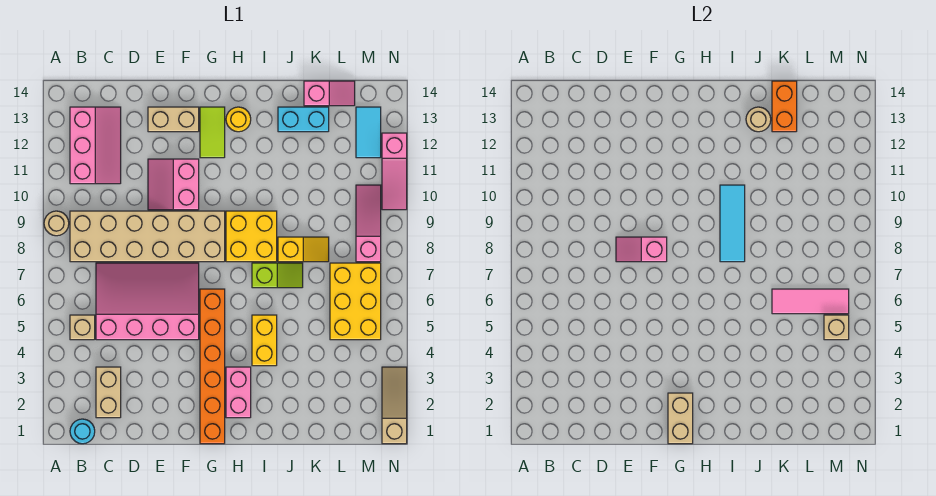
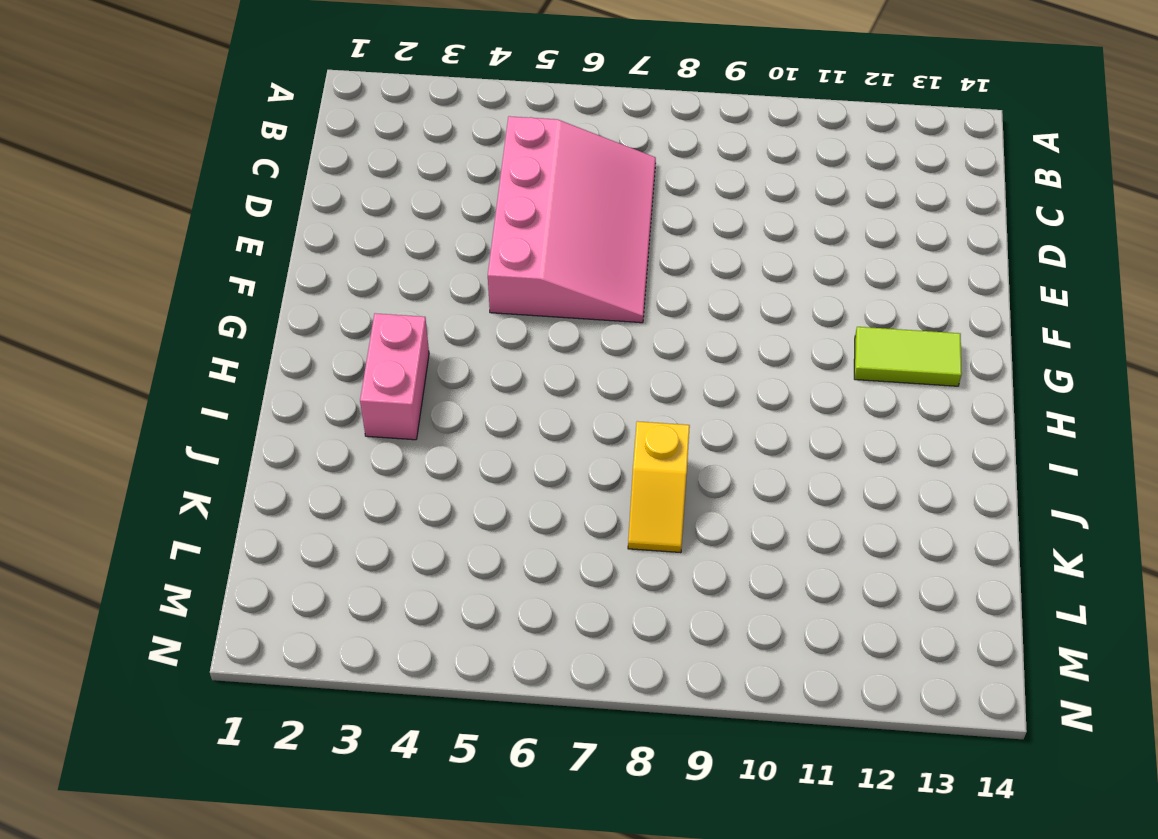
pink brick H3:I3 level 1 -> pink brick H2:H3 level 1
none -> tan round brick A9 level 1
none -> cyan round brick B1 level 1
none -> tan brick B5 level 1
none -> tan brick B8:G9 level 1

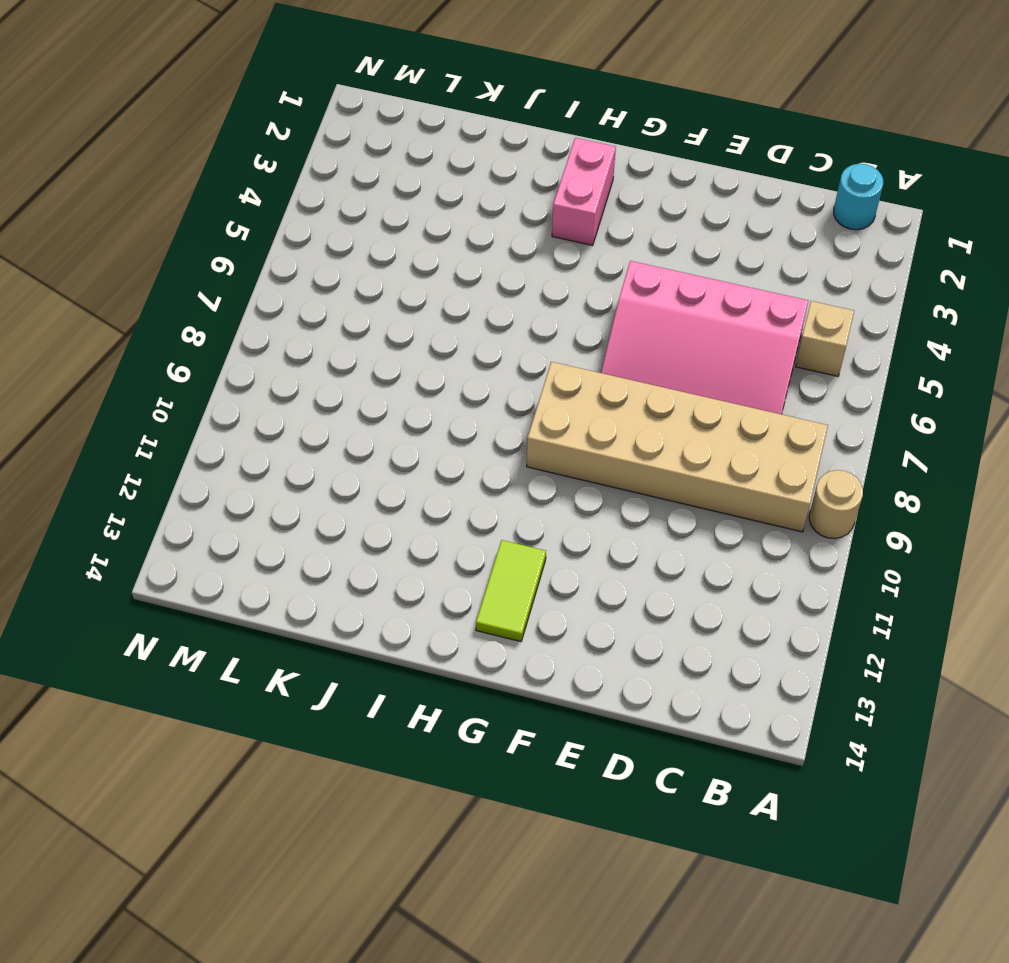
none -> pink slope B11:C13 level 1 top B
none -> tan brick C2:C3 level 1
none -> pink slope E10:F11 level 1 top F
none -> tan brick E13:F13 level 1

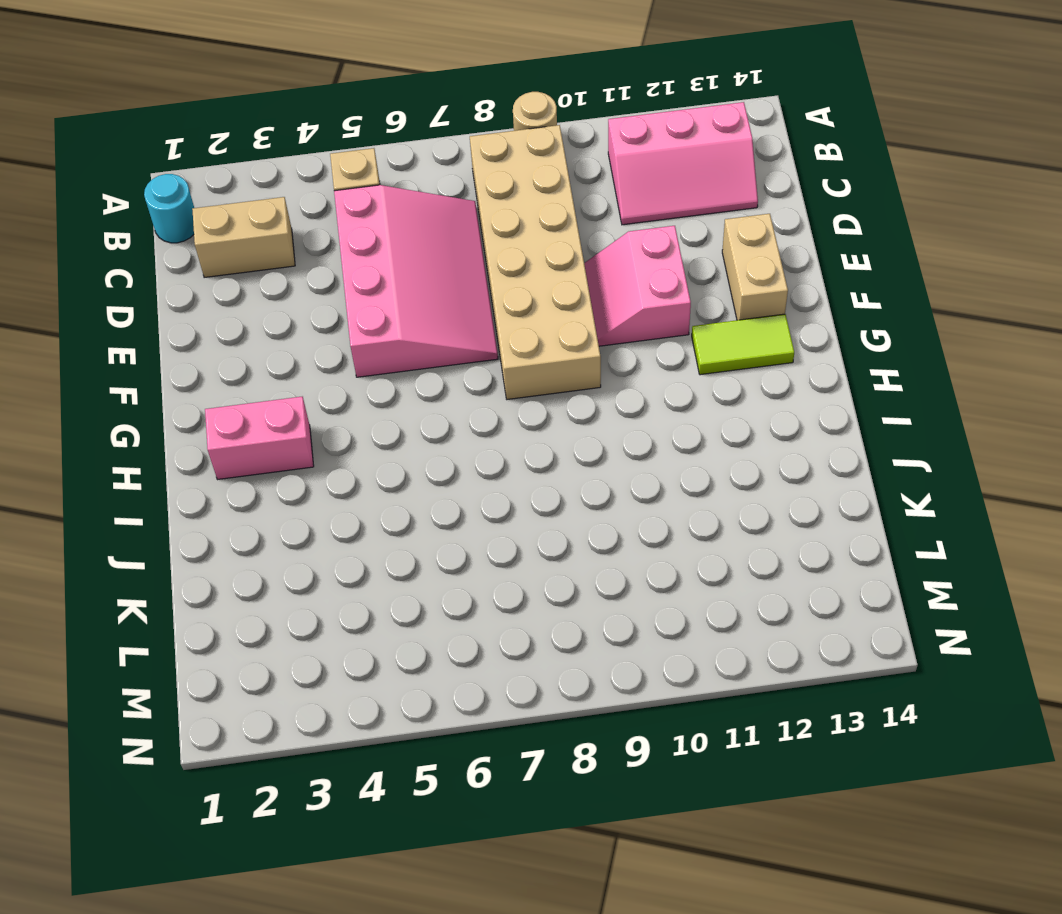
pink slope E10:F11 level 1 top 11 -> pink slope E10:F11 level 1 top F
none -> orange brick G1:G6 level 1
none -> yellow brick H8:I9 level 1
none -> yellow round brick H13 level 1
none -> yellow brick I4:I5 level 1

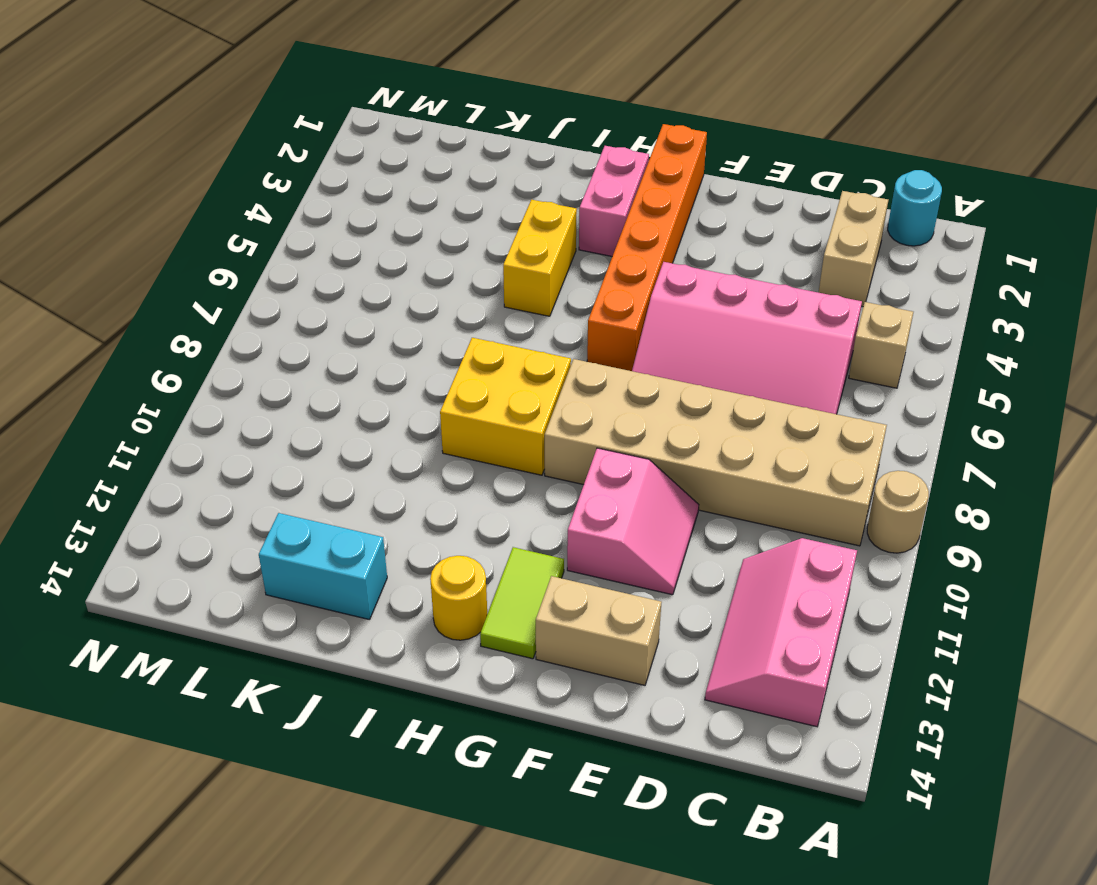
none -> lime slope I7:J7 level 1 top I
none -> yellow slope J8:K8 level 1 top J
none -> pink slope K14:L14 level 1 top K
none -> yellow brick L5:M7 level 1

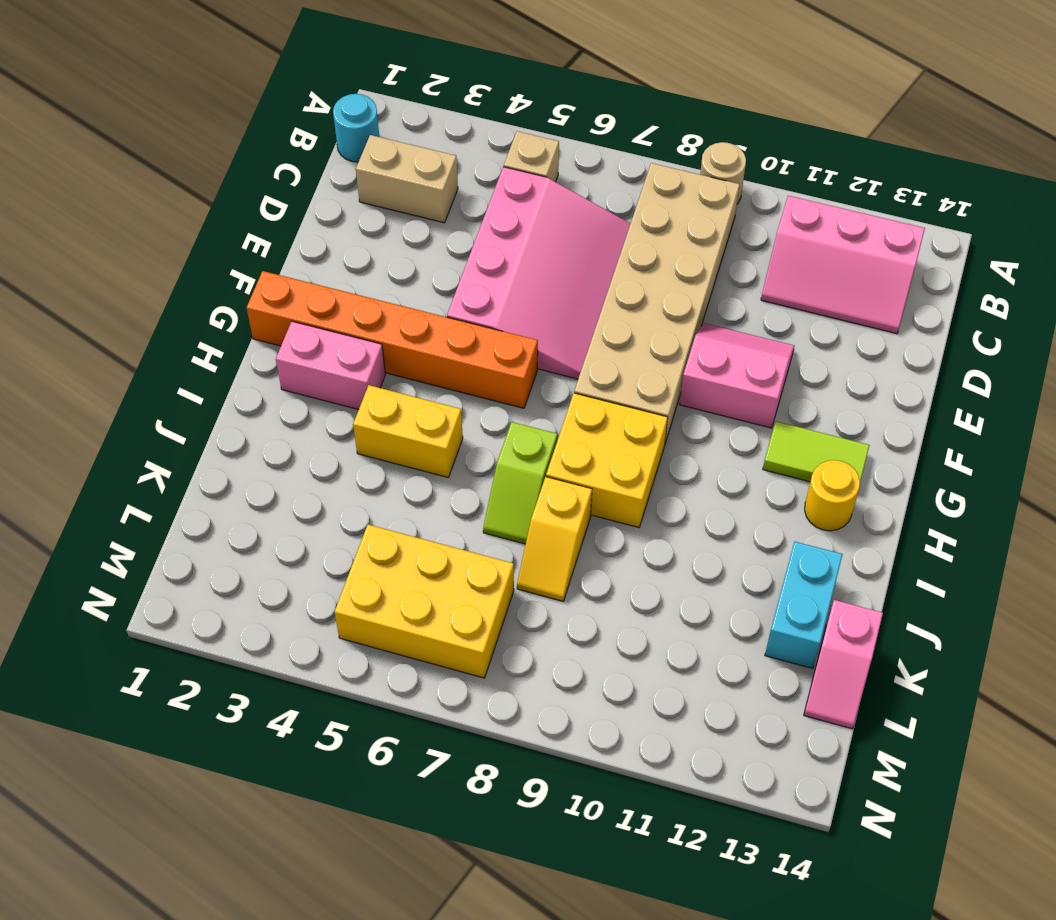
none -> tan brick E13:F13 level 1
none -> pink slope M8:M10 level 1 top 8
none -> cyan tile M12:M13 level 1
none -> tan slope N1:N3 level 1 top 1

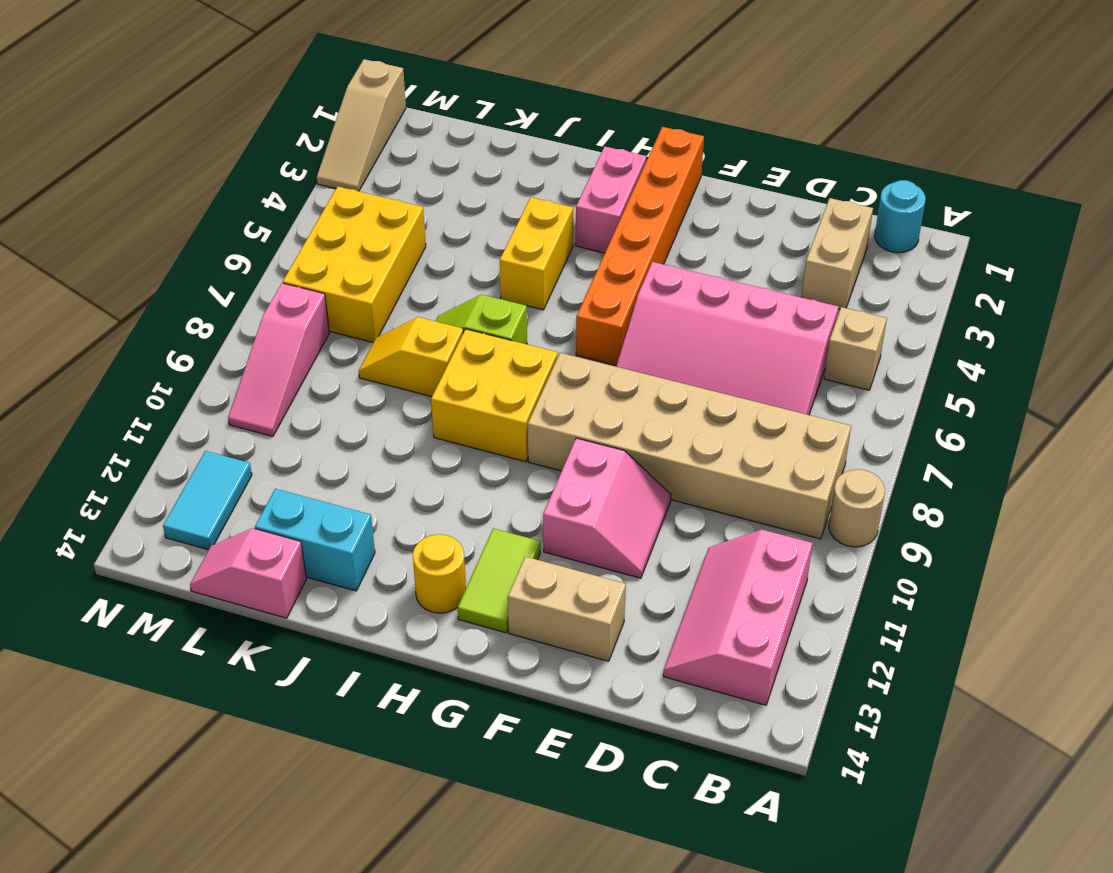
none -> pink slope N10:N12 level 1 top 12
none -> pink slope E8:F8 level 2 top F
none -> tan brick G1:G2 level 2
none -> cyan tile I8:I10 level 2

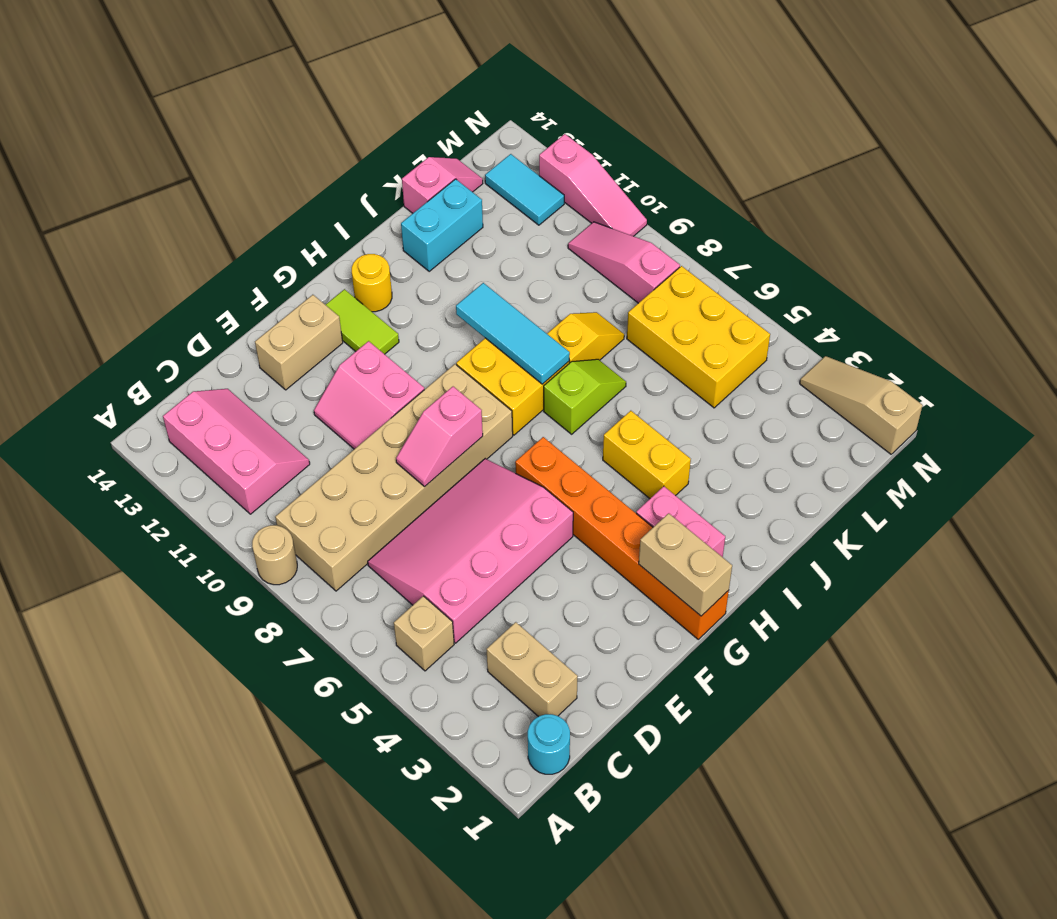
none -> tan round brick J13 level 2
none -> pink tile K6:M6 level 2
none -> orange brick K13:K14 level 2
none -> tan brick M5 level 2

